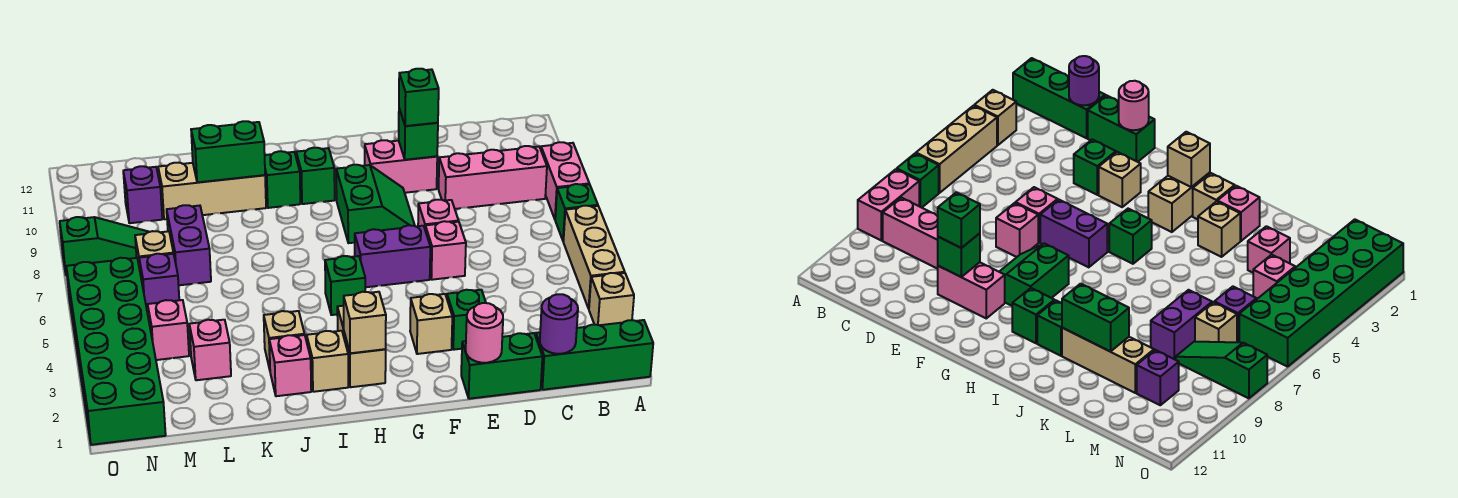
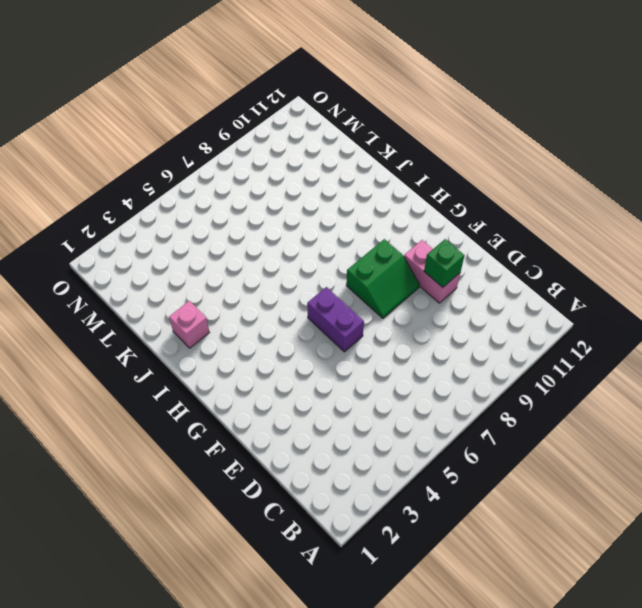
none -> green brick A1:C1 level 1
none -> tan brick A3 level 1
none -> tan brick A4:A6 level 1
none -> green brick A7 level 1

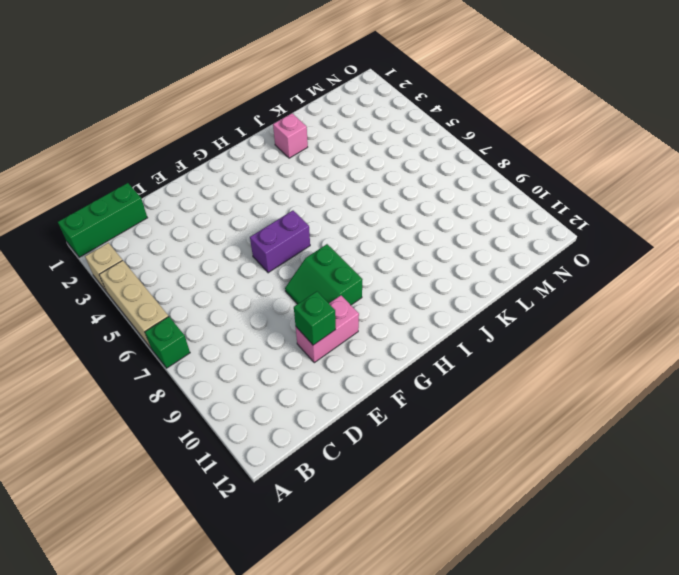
none -> pink brick A8:A9 level 1
none -> pink brick B9:D9 level 1
none -> green brick D1:E1 level 1
none -> green brick E3 level 1

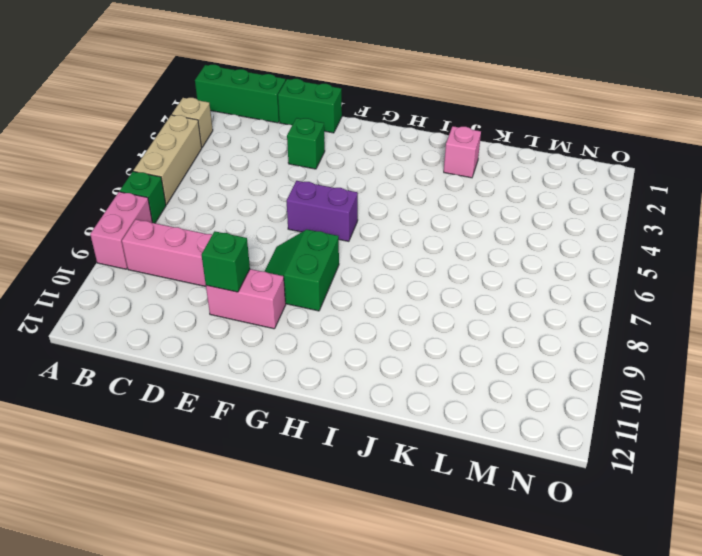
none -> pink brick E6 level 1
none -> pink brick E7 level 1
none -> tan brick F3 level 1
none -> tan brick H2:H3 level 1

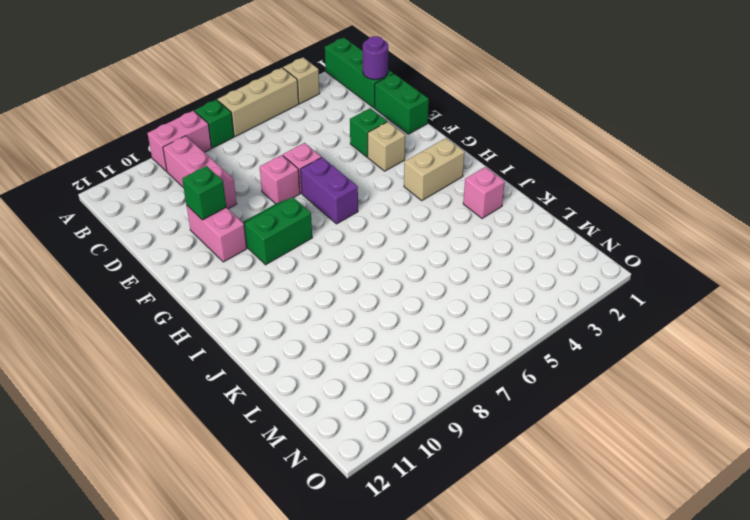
none -> green brick H5 level 1
none -> green brick H10 level 1
none -> tan brick I2 level 1
none -> green brick I10 level 1

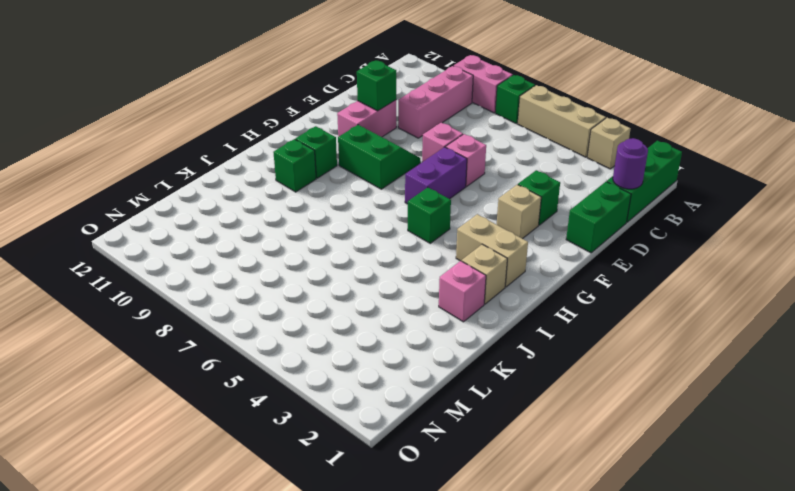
none -> tan brick J3 level 1
none -> tan brick J10:L10 level 1
none -> pink brick L3 level 1
none -> purple brick L7:L8 level 1

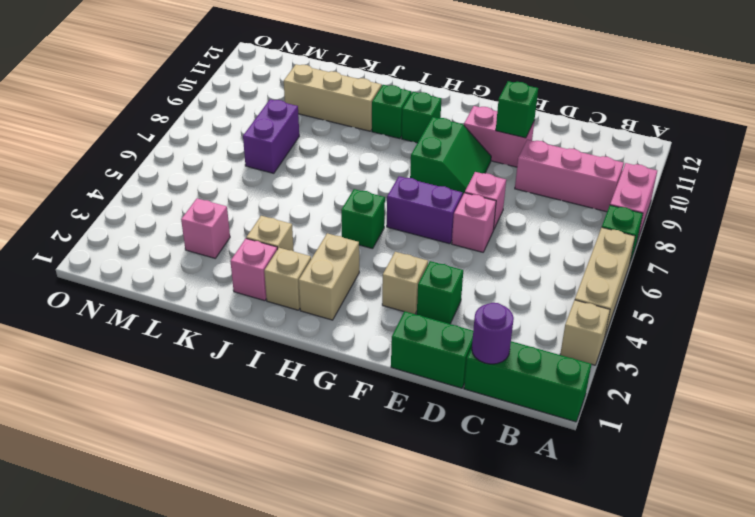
none -> pink brick M4 level 1
none -> purple brick M6 level 1
none -> tan brick M7 level 1
none -> green slope M8:O8 level 1 top O

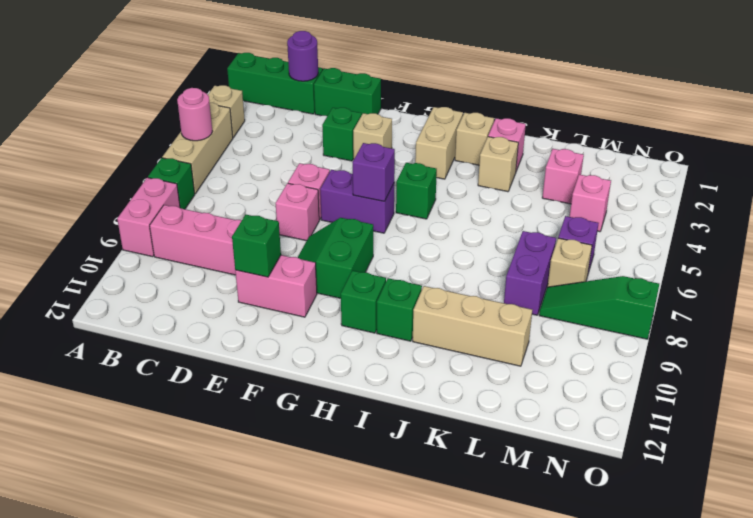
pink round brick A5 level 2 -> pink round brick E1 level 2
purple brick G6 level 2 -> purple brick M10 level 1
none -> green brick N1:O6 level 1
none -> tan brick H2 level 2
none -> green brick J10:K10 level 2
none -> green brick E10 level 3

